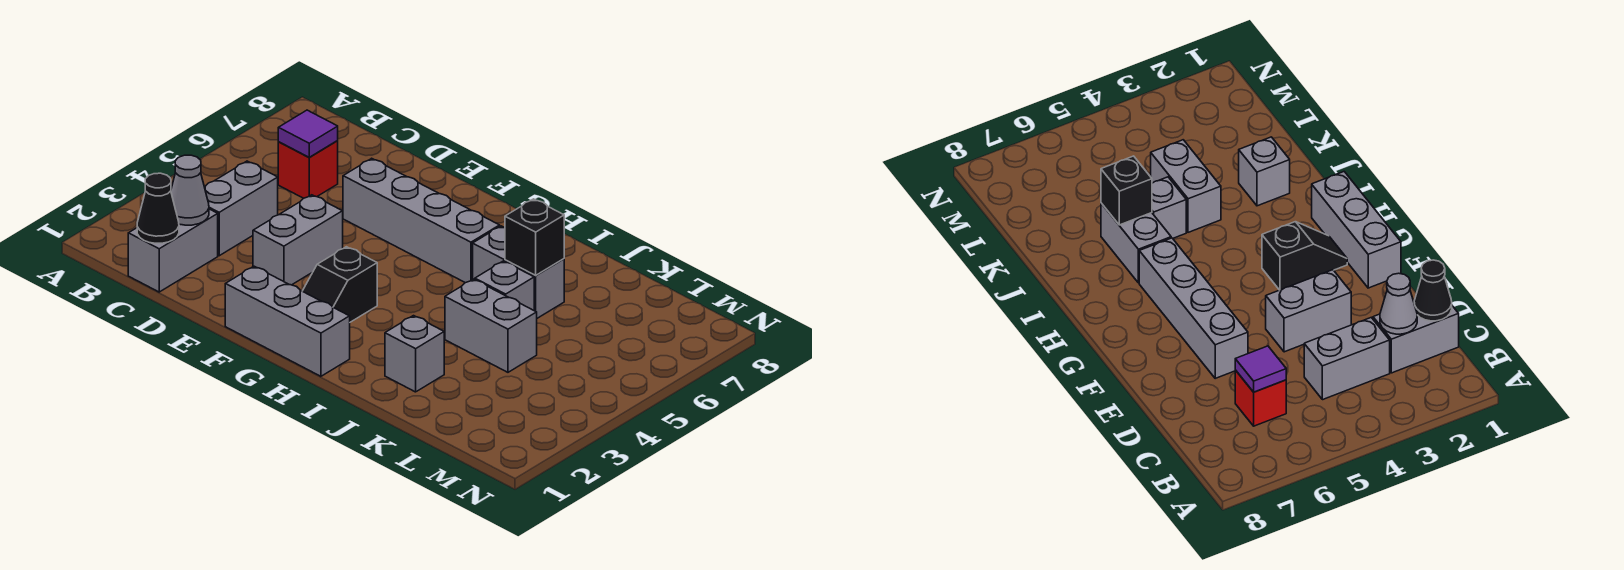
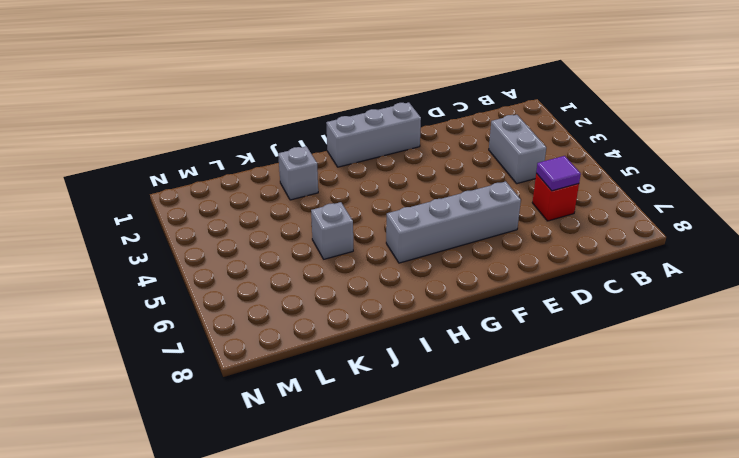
none -> grey brick C1:C2 level 1
none -> grey brick E3:E4 level 1
none -> black slope G2:G3 level 1 top 3

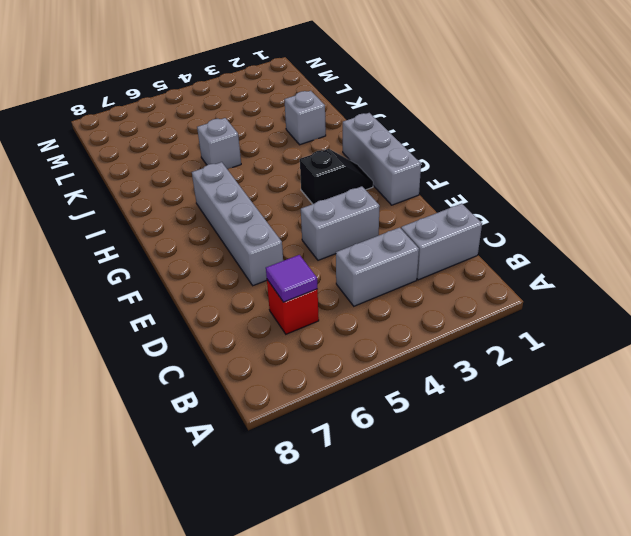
none -> grey brick I6:J6 level 1
none -> grey brick J4:K4 level 1
none -> black cone C1 level 2

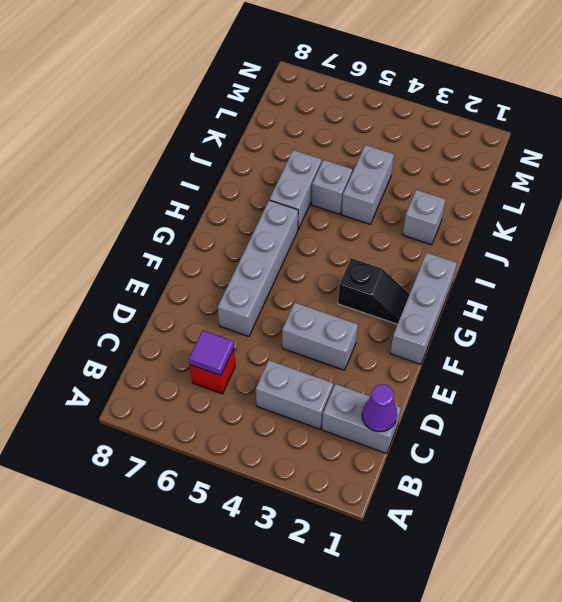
purple cone C1 level 2 -> black cone C1 level 2
none -> grey cone C2 level 2
none -> black brick J6 level 2

